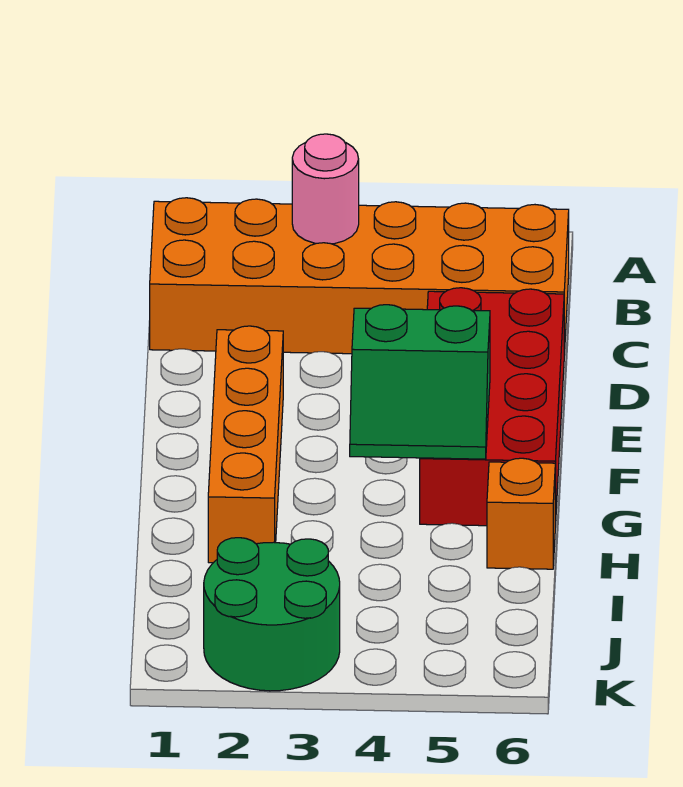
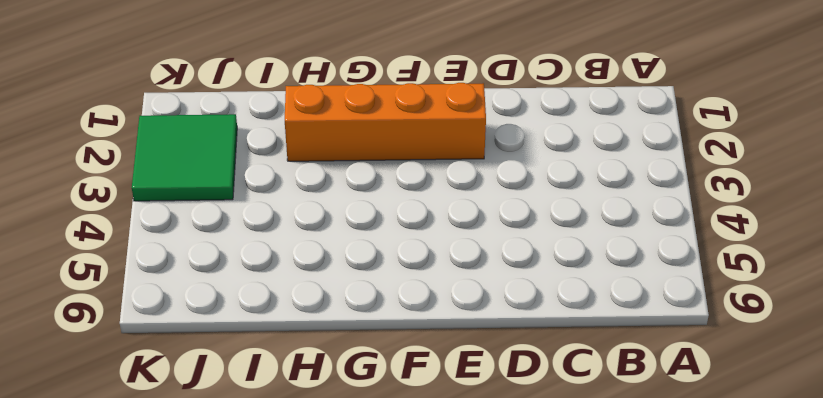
green tile J2:K3 level 1 -> green round brick J2:K3 level 1
none -> orange brick B1:C6 level 1
none -> red brick D5:G6 level 1

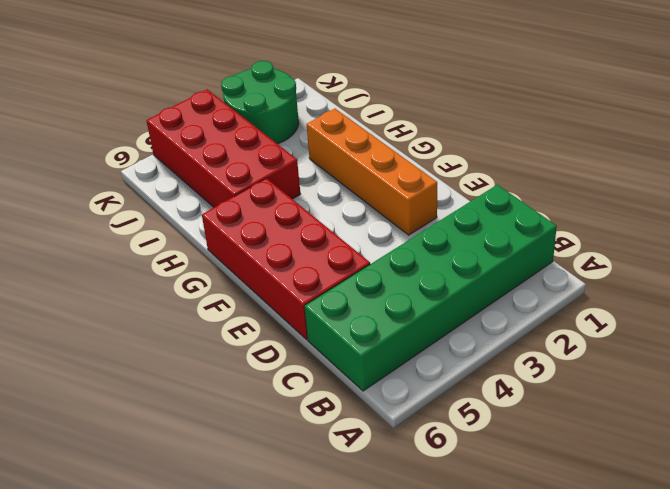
green brick B1:C6 level 1 -> orange brick B1:C6 level 1
red brick H4:K5 level 1 -> none
none -> orange brick H6 level 1
none -> pink round brick B3 level 2

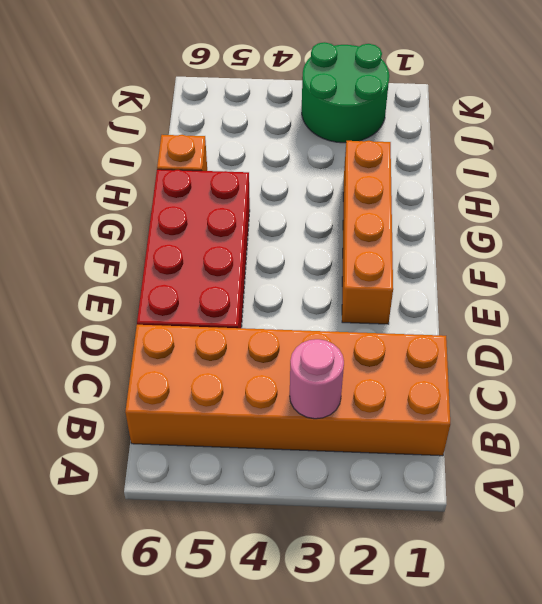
none -> green slope F4:G5 level 2 top F

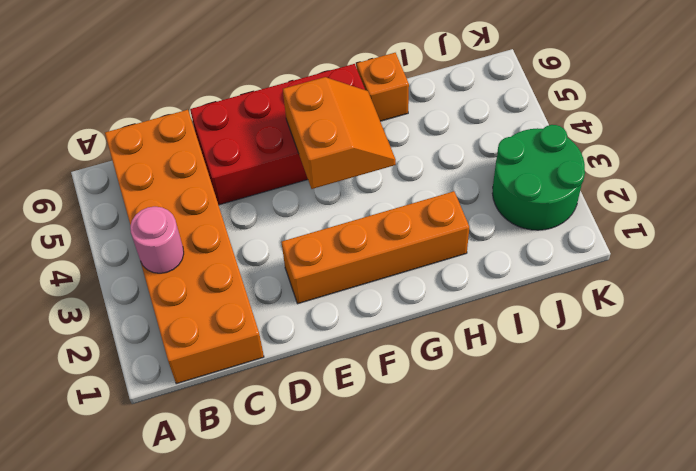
orange slope F4:G5 level 2 top F -> green slope F4:G5 level 2 top F

